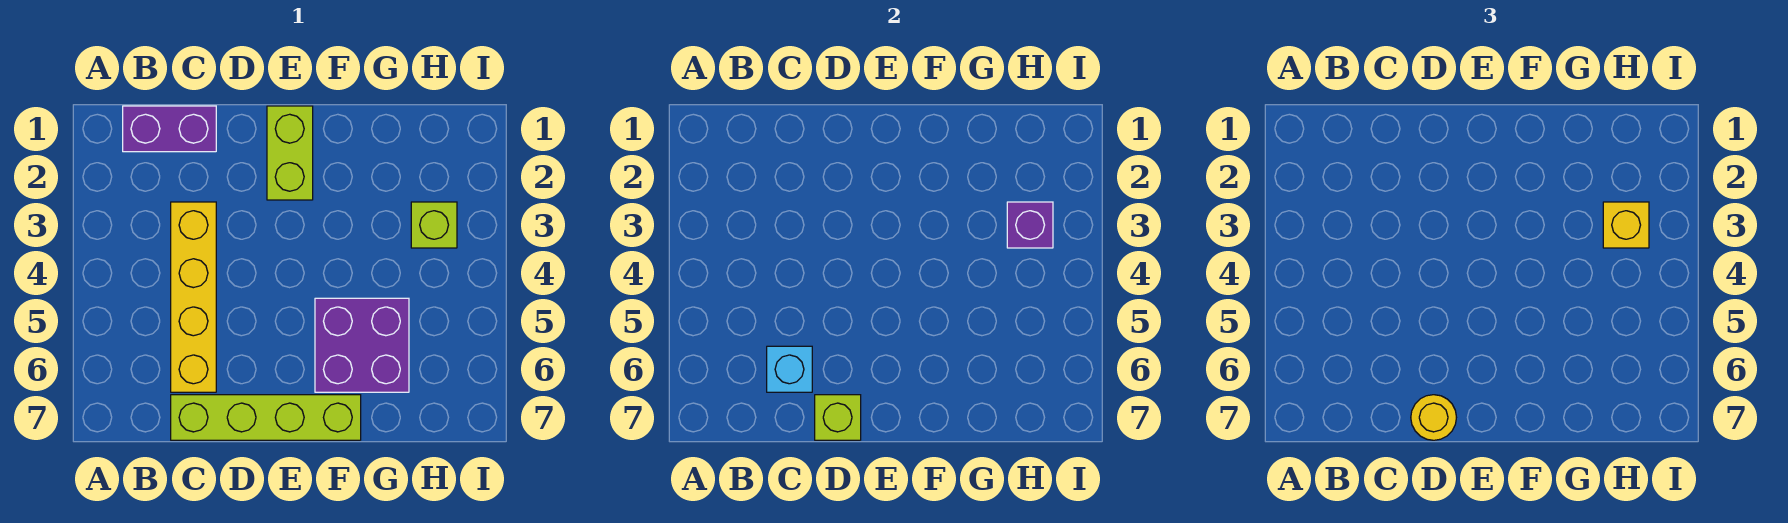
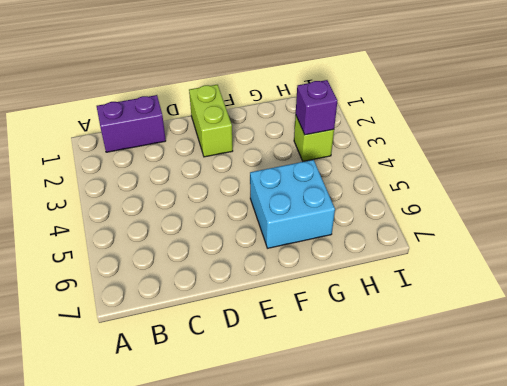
cyan brick F5:G6 level 1 -> purple brick F5:G6 level 1
none -> yellow brick C3:C6 level 1
none -> lime brick C7:F7 level 1

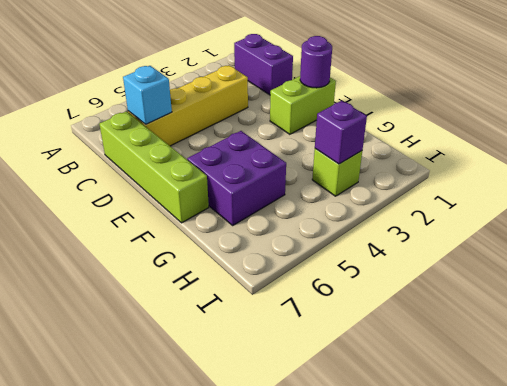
purple round brick E1 level 2 -> none
none -> lime brick D7 level 2
none -> yellow round brick D7 level 3

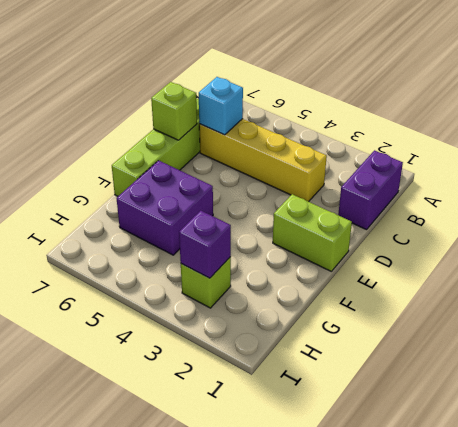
none -> yellow round brick D7 level 3
none -> yellow brick H3 level 3

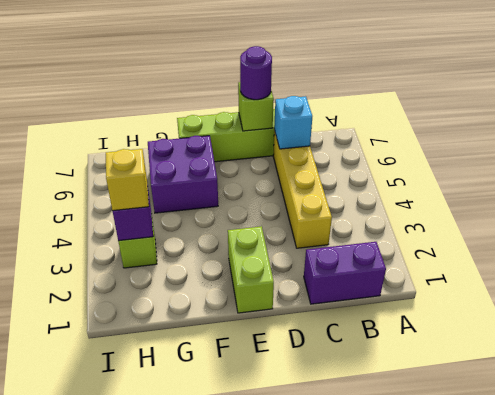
purple round brick D7 level 3 -> yellow round brick D7 level 3

